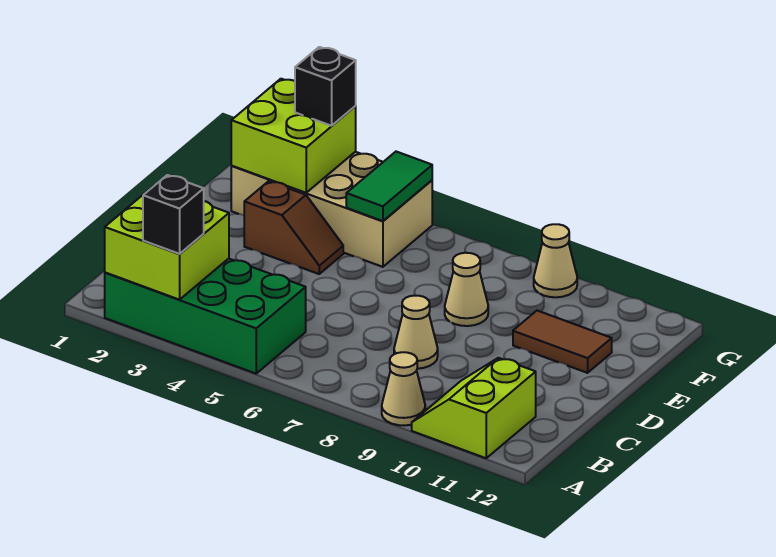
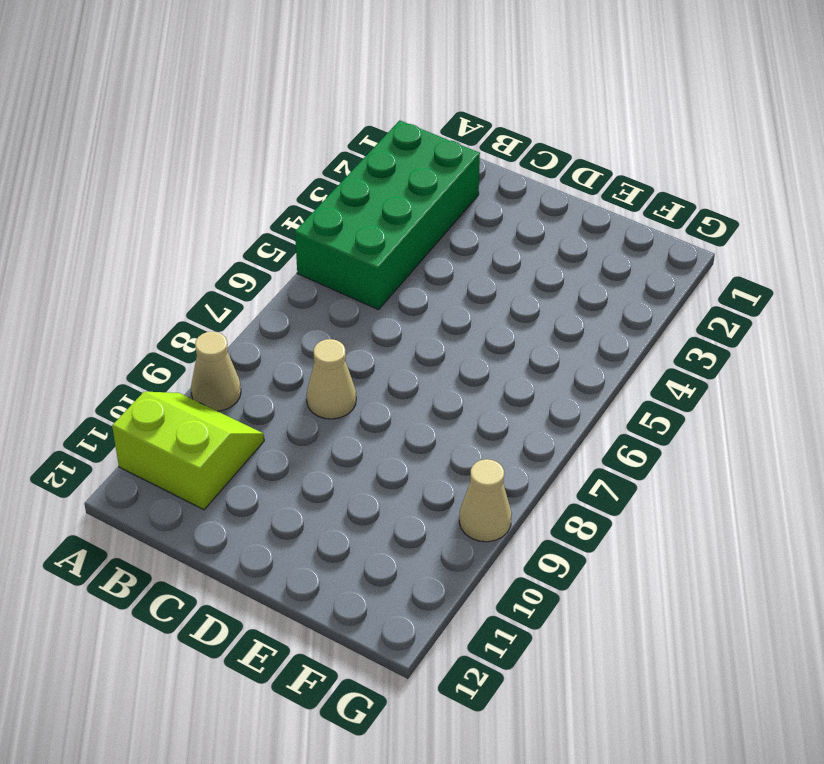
none -> brown slope E3:E4 level 1 top 3
none -> tan cone E8 level 1
none -> brown tile E10:E11 level 1

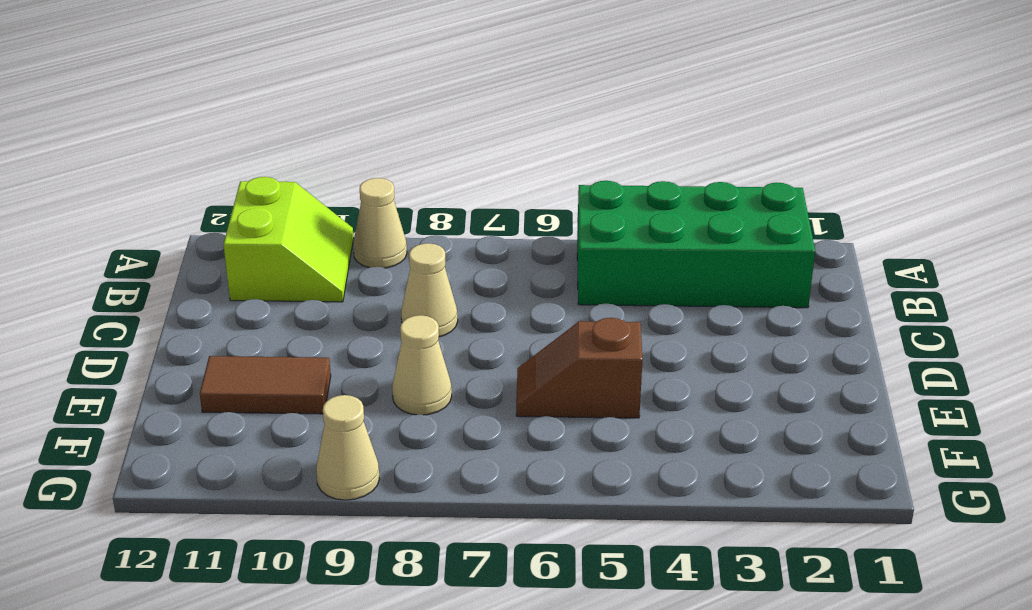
brown slope E5:E6 level 1 top 5 -> brown slope E3:E4 level 1 top 3
none -> tan brick F2:G5 level 1
none -> lime brick A2:B3 level 2
none -> lime brick F2:G3 level 2

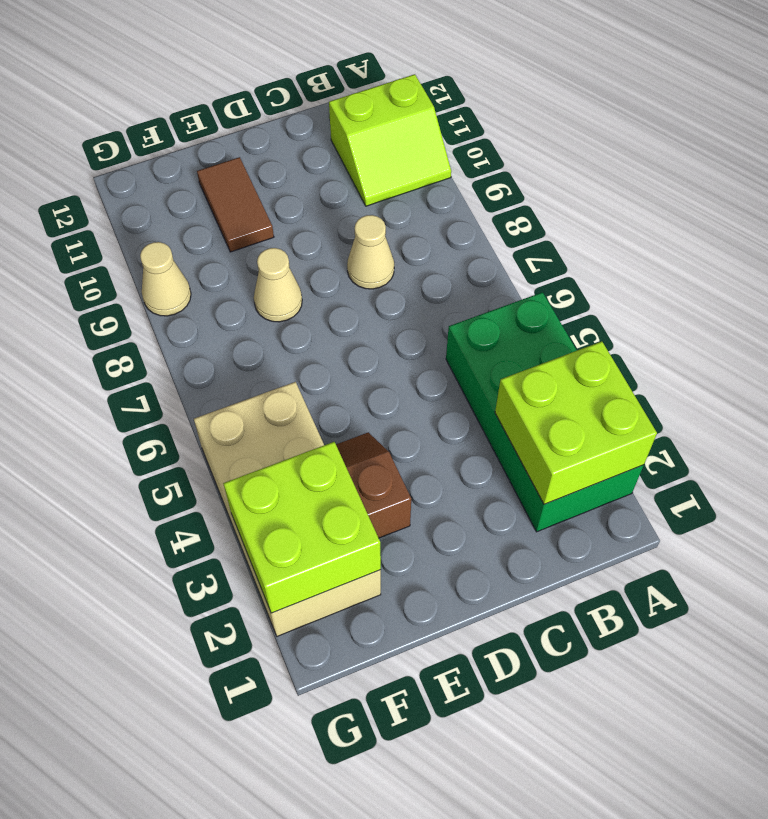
none -> tan cone A9 level 1
none -> green tile F5:G5 level 2
none -> black brick A3 level 3

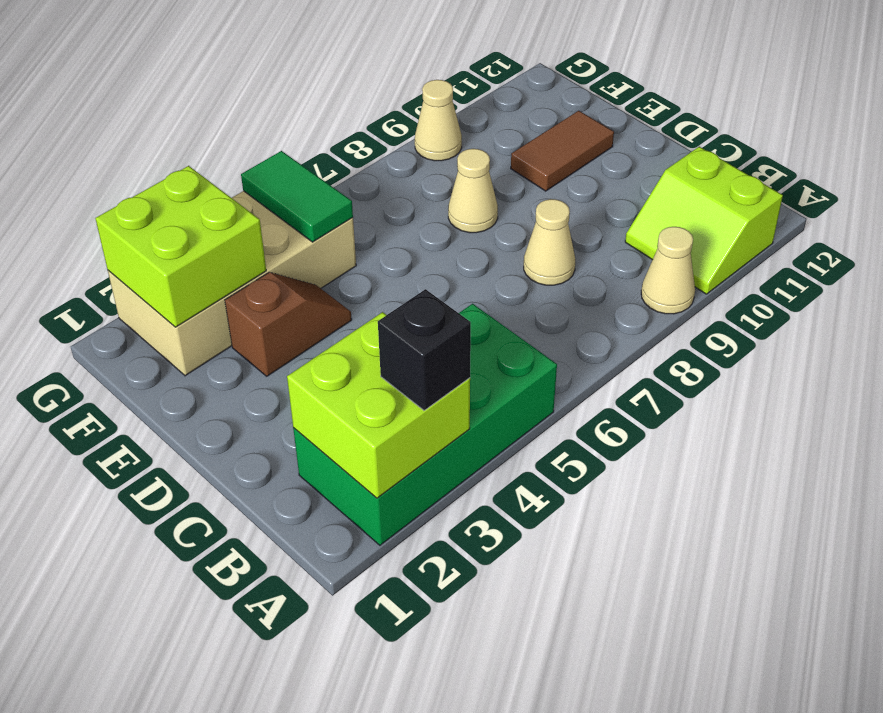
none -> black brick G3 level 3

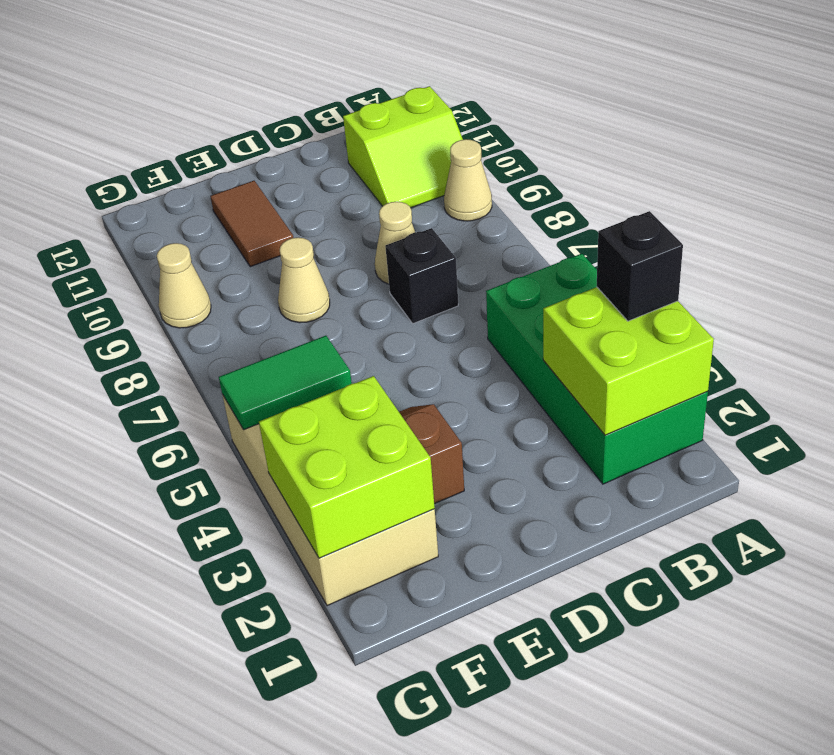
black brick C7 level 1 -> black brick G3 level 3

